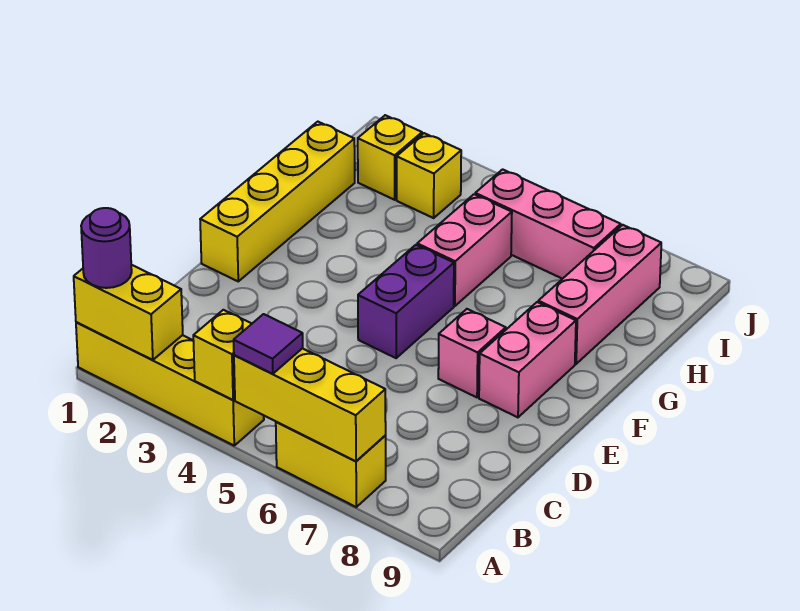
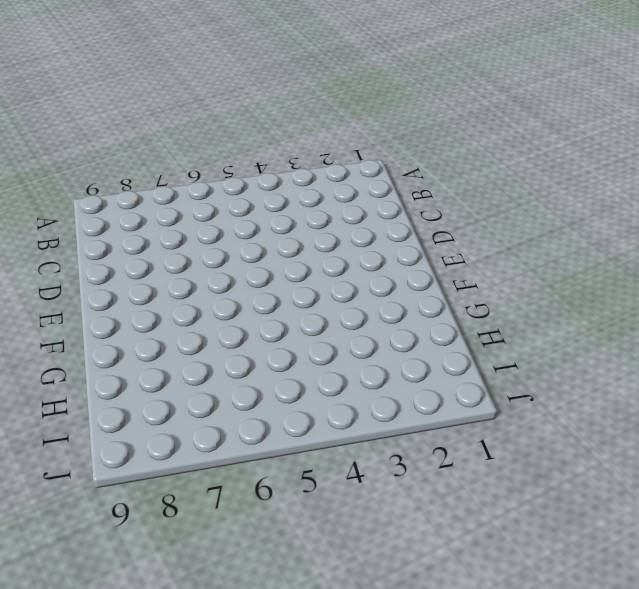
none -> yellow brick A1:A4 level 1
none -> yellow brick A6:A7 level 1
none -> yellow brick E1:H1 level 1

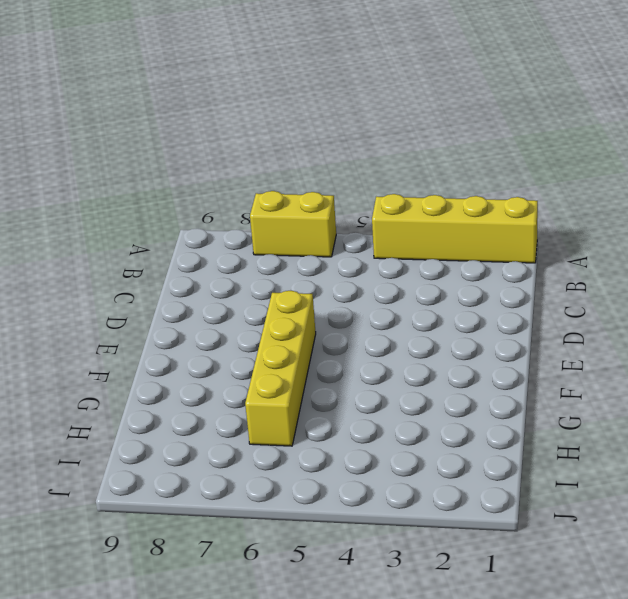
yellow brick E6:H6 level 1 -> yellow brick E1:H1 level 1
none -> purple brick E5:F5 level 1
none -> pink brick E7 level 1
none -> pink brick E8:F8 level 1

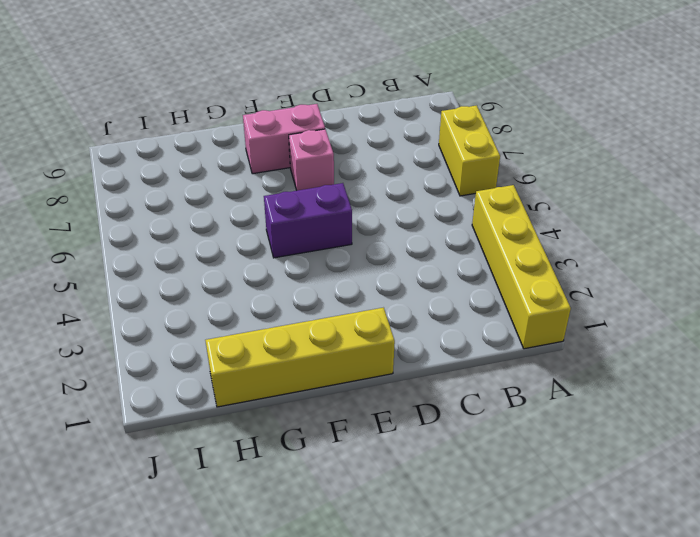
none -> pink brick G5:H5 level 1
none -> pink brick G8:I8 level 1
none -> yellow brick I2 level 1

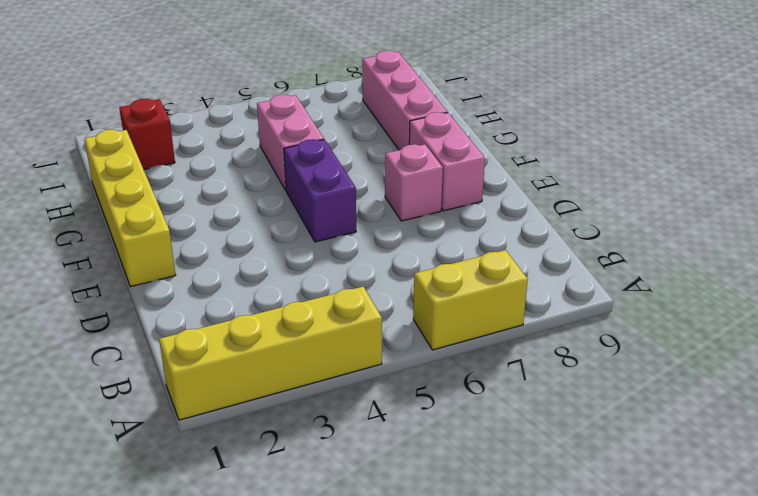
red brick I2 level 1 -> yellow brick I2 level 1
none -> yellow brick I3 level 1
none -> pink brick I5:I7 level 1
none -> yellow brick A1:A2 level 2

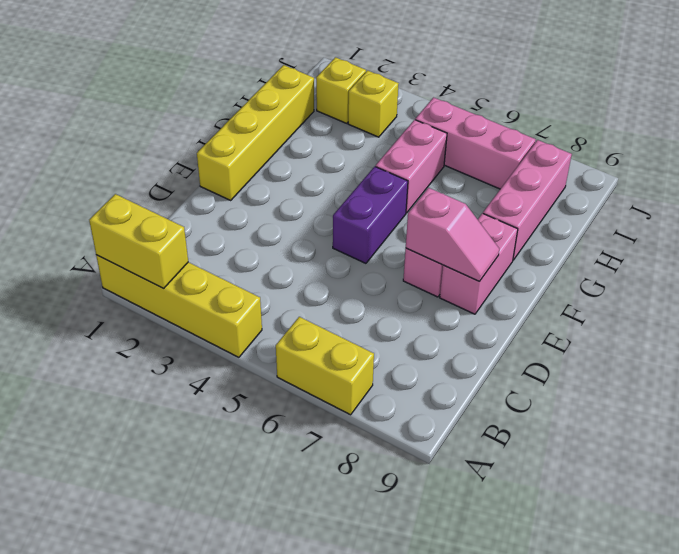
pink slope E7:E8 level 2 top 7 -> none
none -> yellow brick A4 level 2
none -> yellow brick A5:A7 level 2
none -> purple round brick A1 level 3

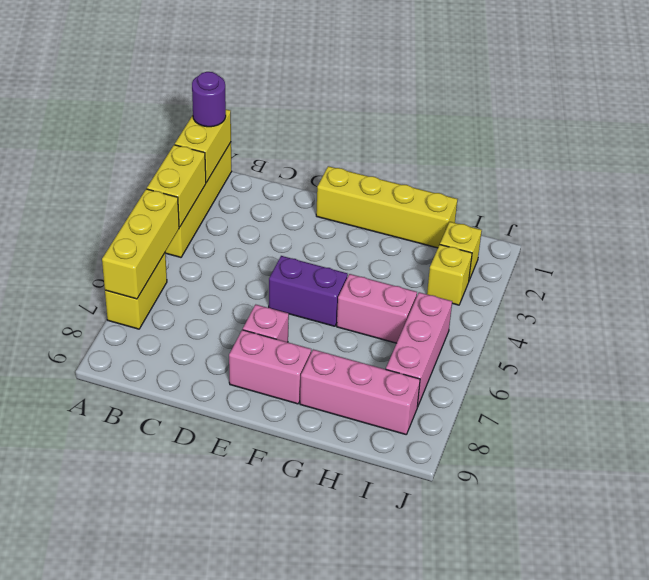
yellow brick A3:A4 level 2 -> yellow brick A4 level 2
none -> purple tile A5 level 3

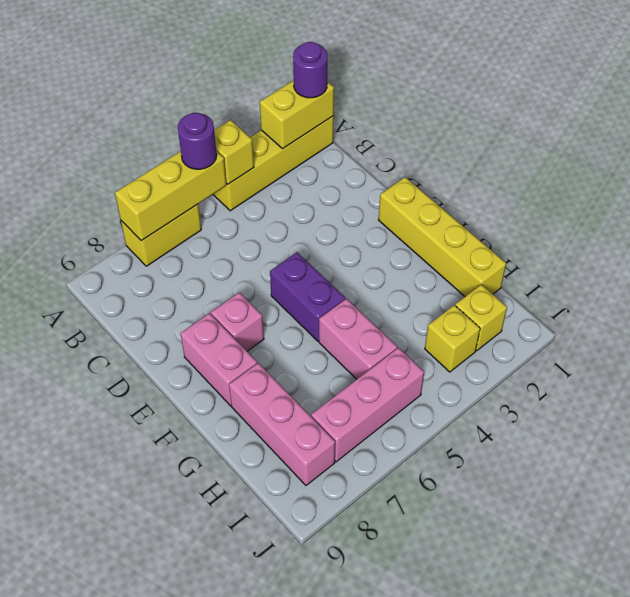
purple round brick A5 level 3 -> purple tile A5 level 3

